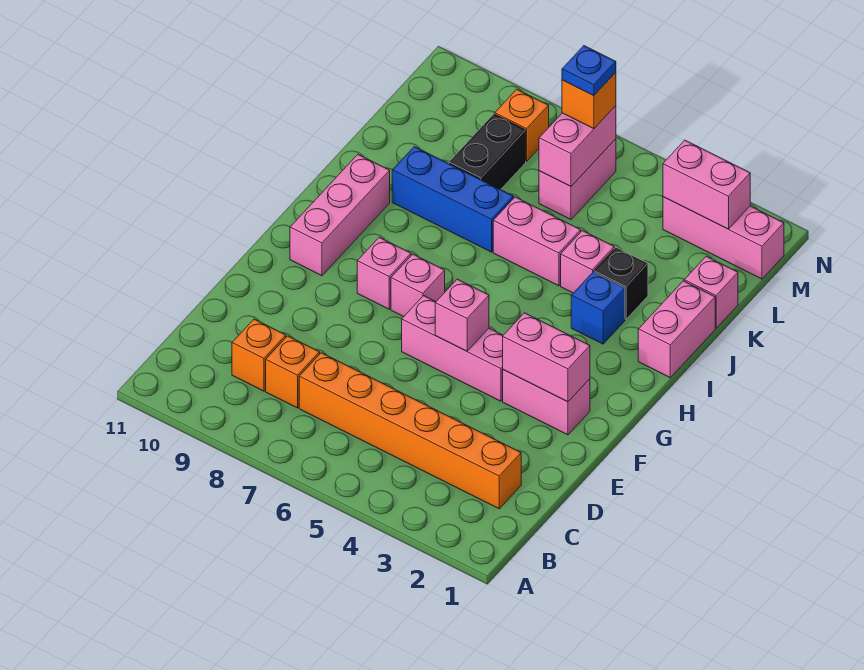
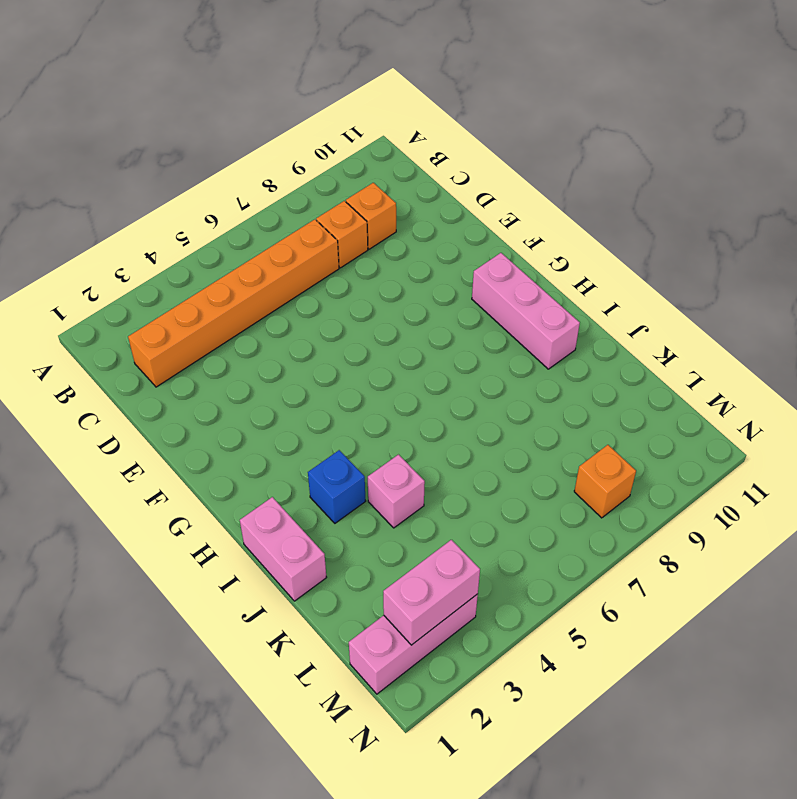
none -> pink brick F2:F3 level 1
none -> pink brick F4:F6 level 1
none -> pink brick G7 level 1

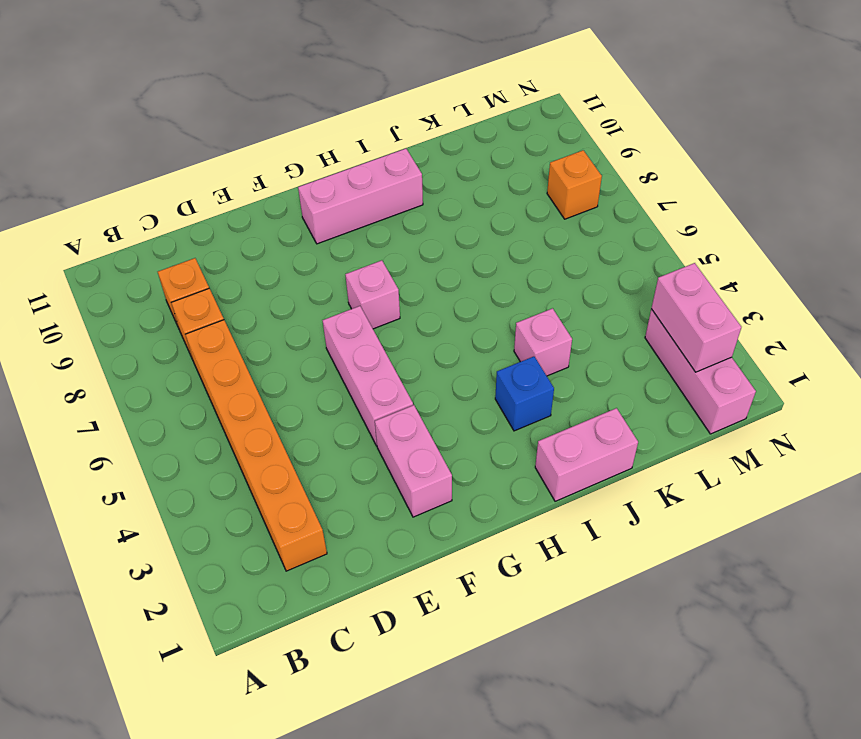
none -> pink brick G8 level 1
none -> black brick J3 level 1
none -> pink brick J5:J6 level 1

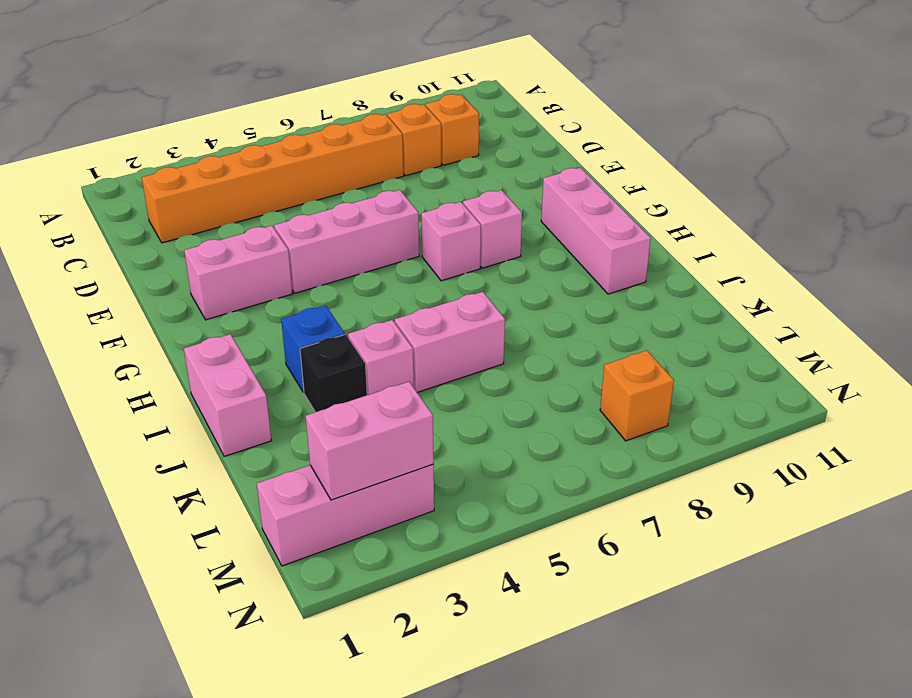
none -> blue brick J7:J9 level 1
none -> pink brick K1 level 1
none -> black brick K8:L8 level 1

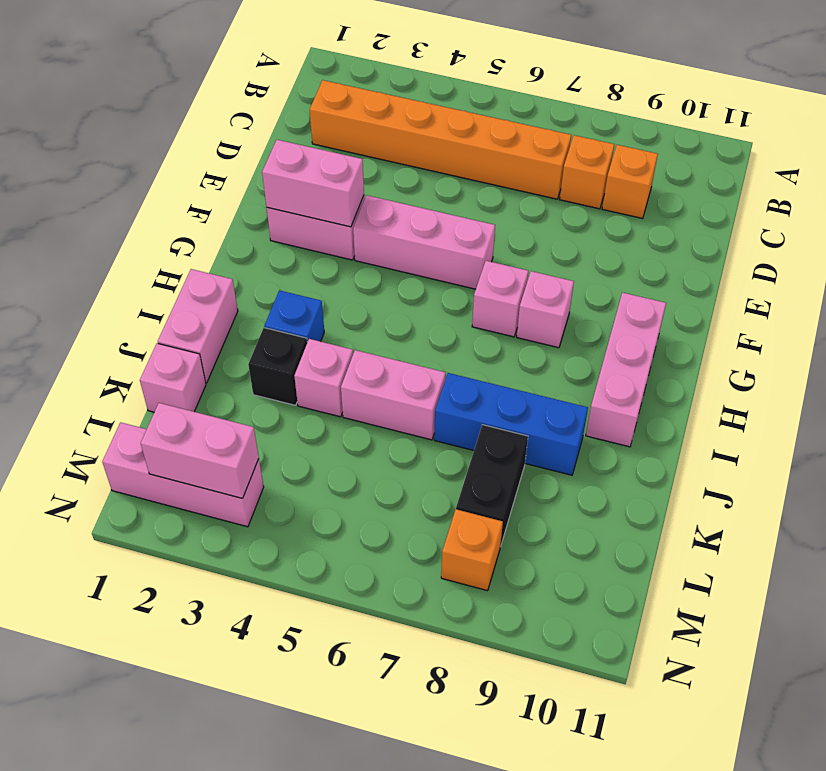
none -> pink brick L6:M6 level 1
none -> pink brick F5 level 2
none -> pink brick L6:M6 level 2

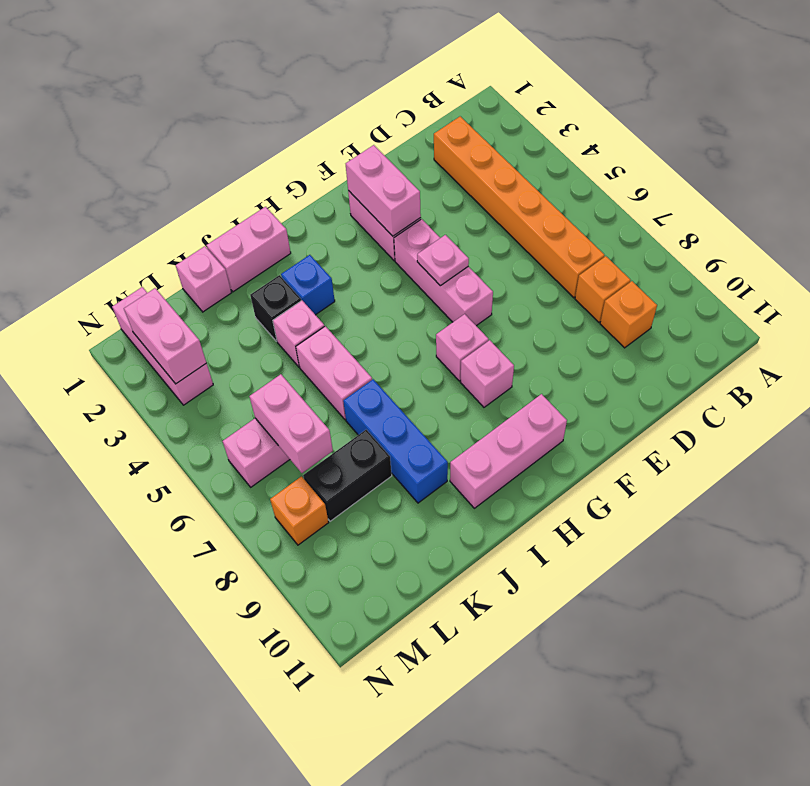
pink plate F5 level 2 -> pink brick F5 level 2
pink brick L6:L7 level 2 -> pink brick L6:M6 level 2
none -> orange brick M6 level 3
none -> blue plate M6 level 4

